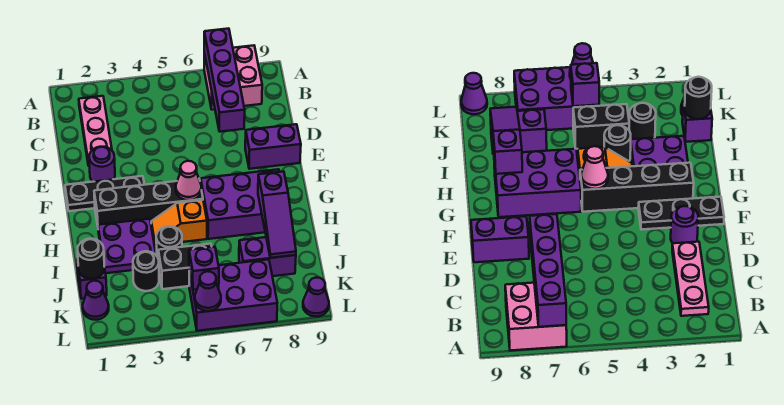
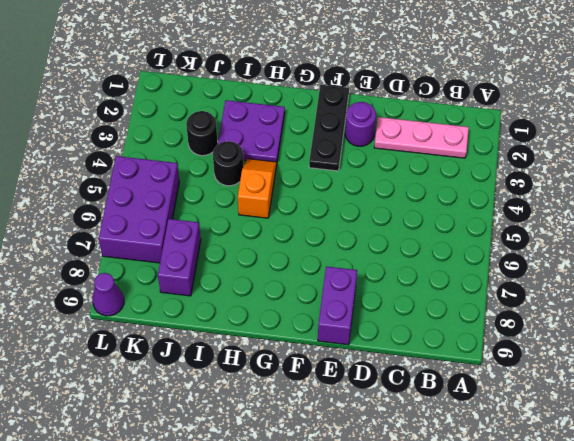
none -> pink brick A7:B8 level 1
none -> black brick G2:G5 level 1
none -> purple brick G6:H8 level 1

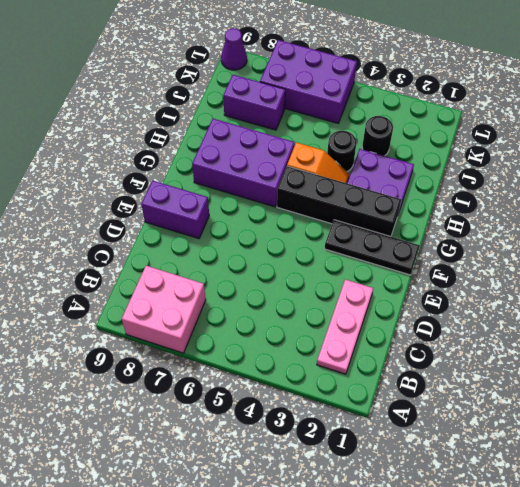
none -> purple round brick E2 level 1
none -> purple brick J1 level 1
none -> black brick J4:J5 level 1

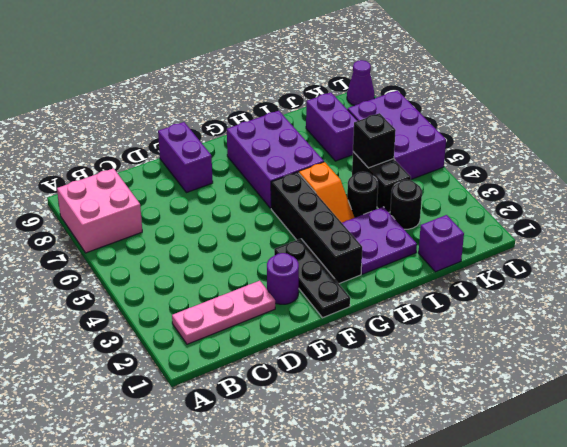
black brick J5 level 2 -> none
none -> purple cone K1 level 1
none -> purple brick A7:D7 level 2
none -> pink cone G5 level 2

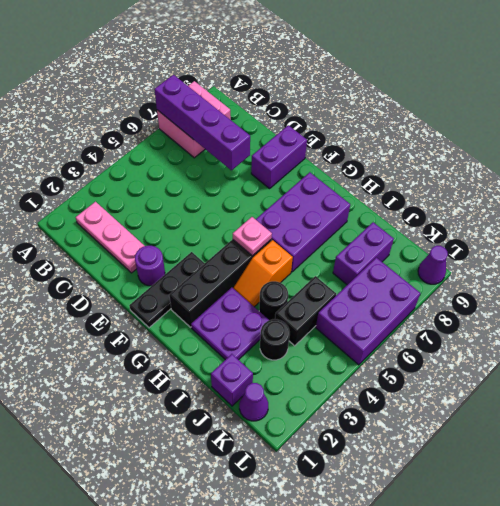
pink plate G5 level 2 -> pink cone G5 level 2
none -> purple slope H8:J8 level 2 top H
none -> black round brick J1 level 2
none -> purple brick K5 level 2

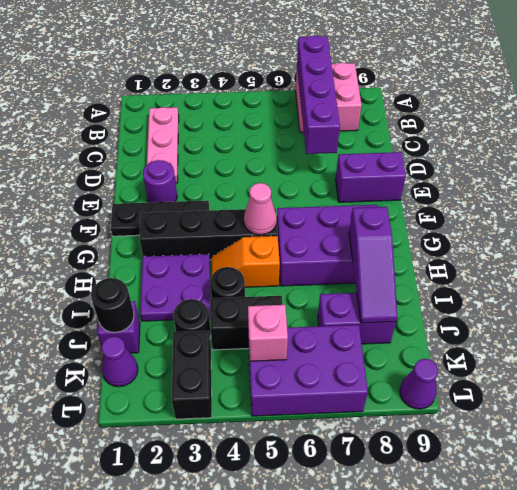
black brick K3:L3 level 1 -> none
pink brick K5 level 2 -> purple brick K5 level 2
none -> purple cone L5 level 2

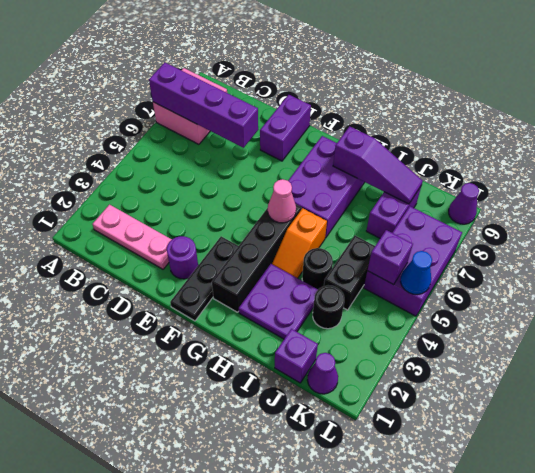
blue cone L5 level 2 -> purple cone L5 level 2
none -> black round brick J1 level 2

